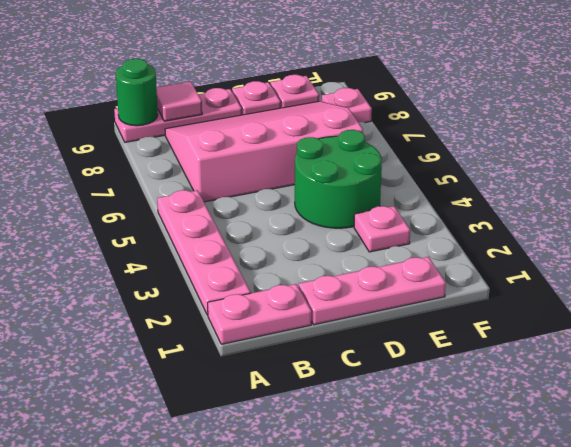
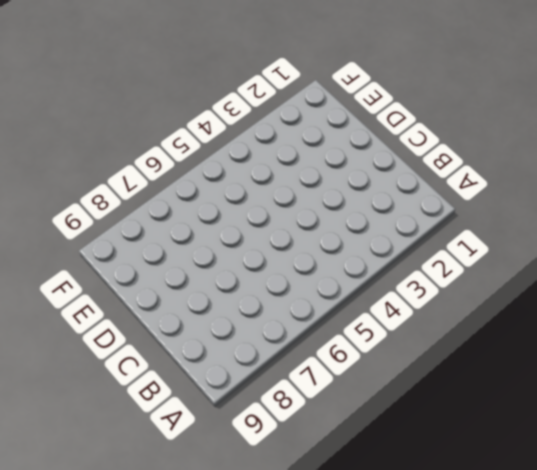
none -> pink plate A1:B1 level 1
none -> pink plate A2:A5 level 1
none -> pink plate A9:C9 level 1

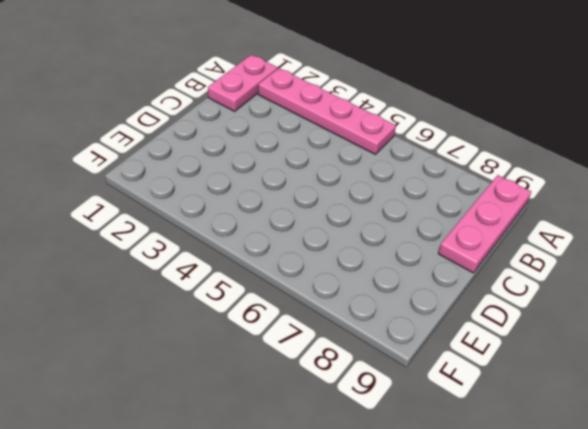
none -> pink slope B6:E8 level 1 top 6
none -> pink plate C1:E1 level 1
none -> green round brick D4:E5 level 1

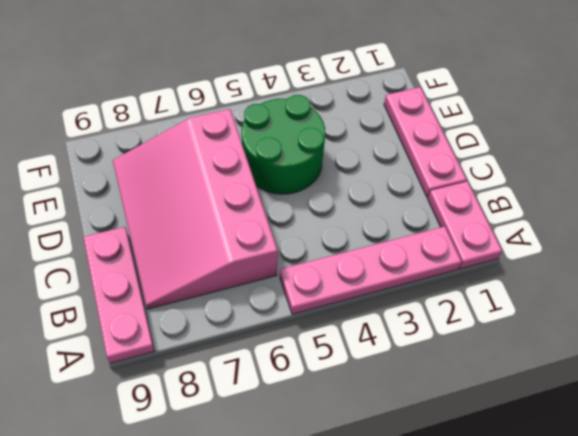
none -> pink plate D9 level 1
none -> pink plate E3 level 1
none -> pink plate E9 level 1

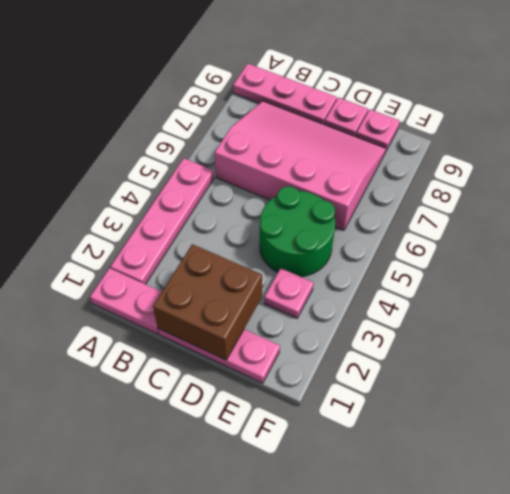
brown brick C1:D2 level 2 -> none
none -> pink plate F8 level 1
none -> green round brick A9 level 2
none -> pink tile B9 level 2

